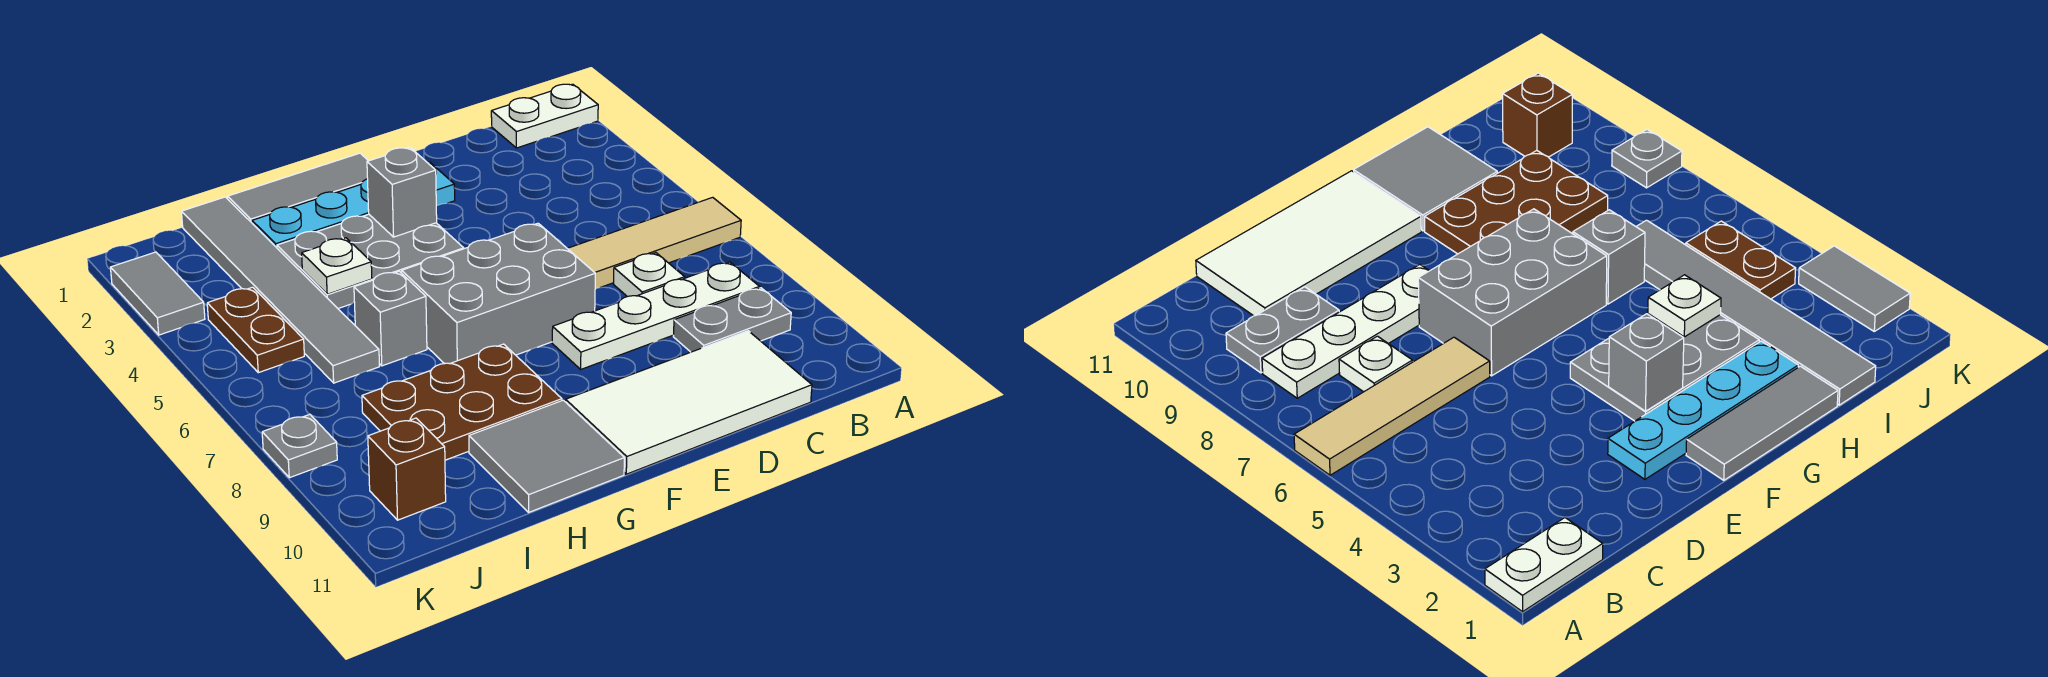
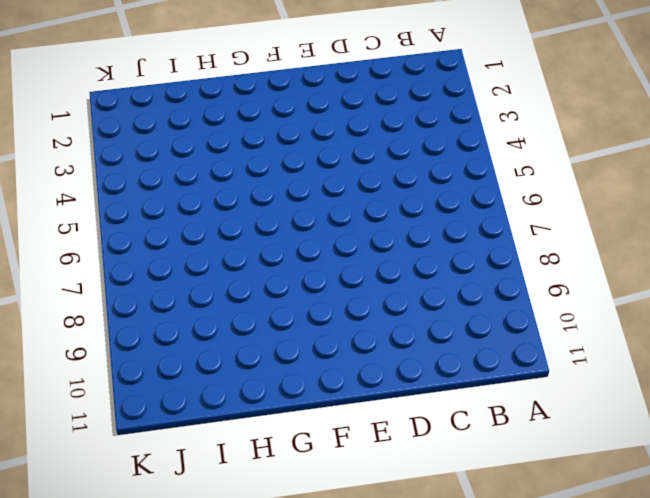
none -> white plate A1:B1 level 1
none -> tan tile A6:D6 level 1
none -> white plate B8:E8 level 1

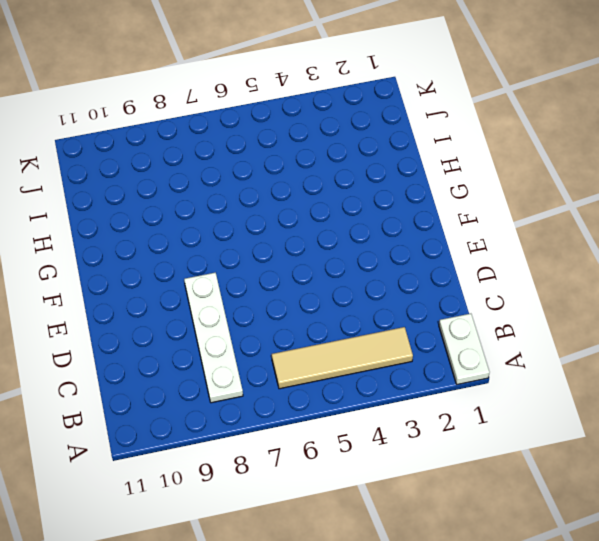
tan tile B3:B6 level 1 -> tan tile A6:D6 level 1
none -> grey plate B9:C9 level 1
none -> white plate C7 level 1
none -> white tile C10:F11 level 1

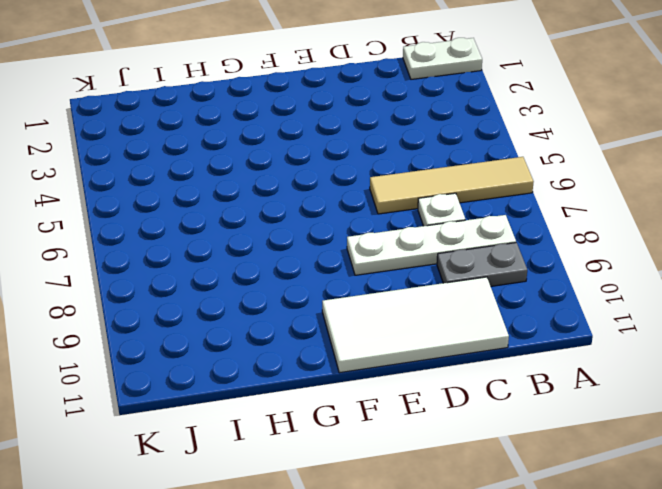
none -> cyan plate E2:H2 level 1
none -> grey brick E6:G7 level 1
none -> grey tile F1:H1 level 1

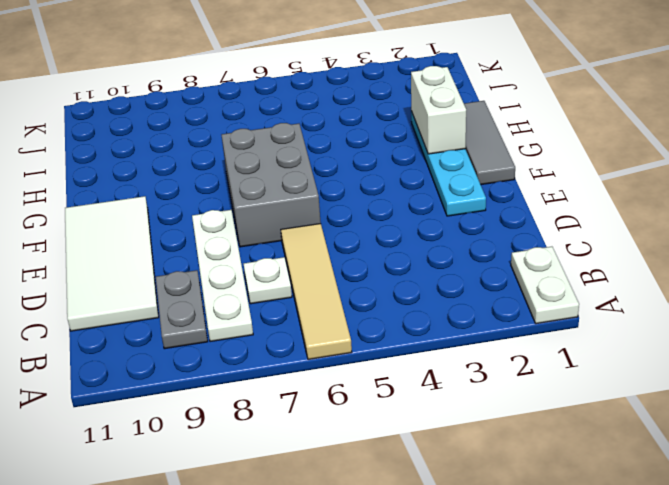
white brick G2:H2 level 2 -> none
none -> grey plate F3:H4 level 1
none -> brown plate G8:I9 level 1
none -> grey tile G10:H11 level 1

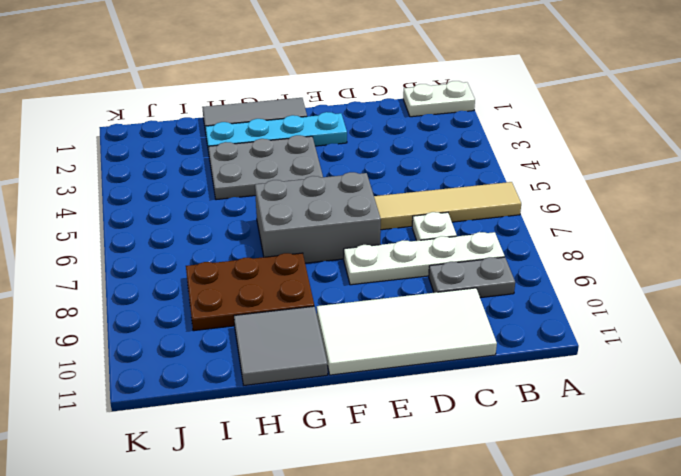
none -> grey brick H6 level 1
none -> grey tile I1:I6 level 1
none -> brown plate J4:J5 level 1

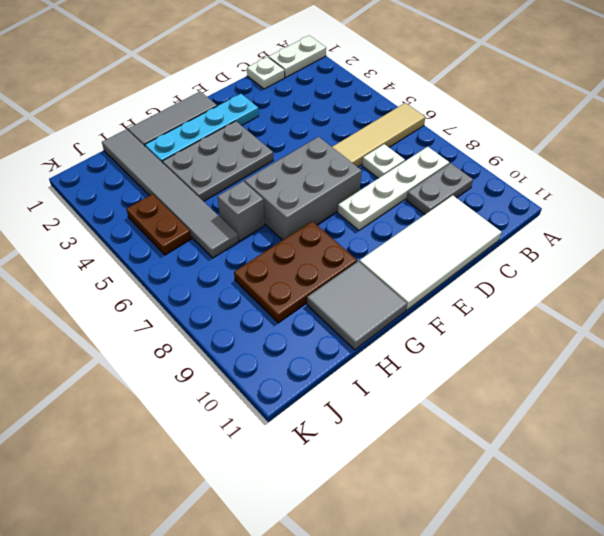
white plate C1 level 1 -> white plate H4 level 2
none -> brown brick J10 level 1
none -> grey tile K2:K3 level 1
none -> grey plate K8 level 1

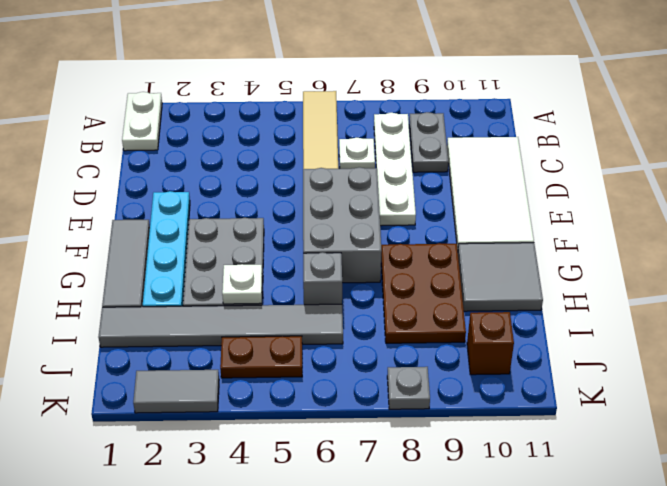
none -> grey brick F3 level 2

